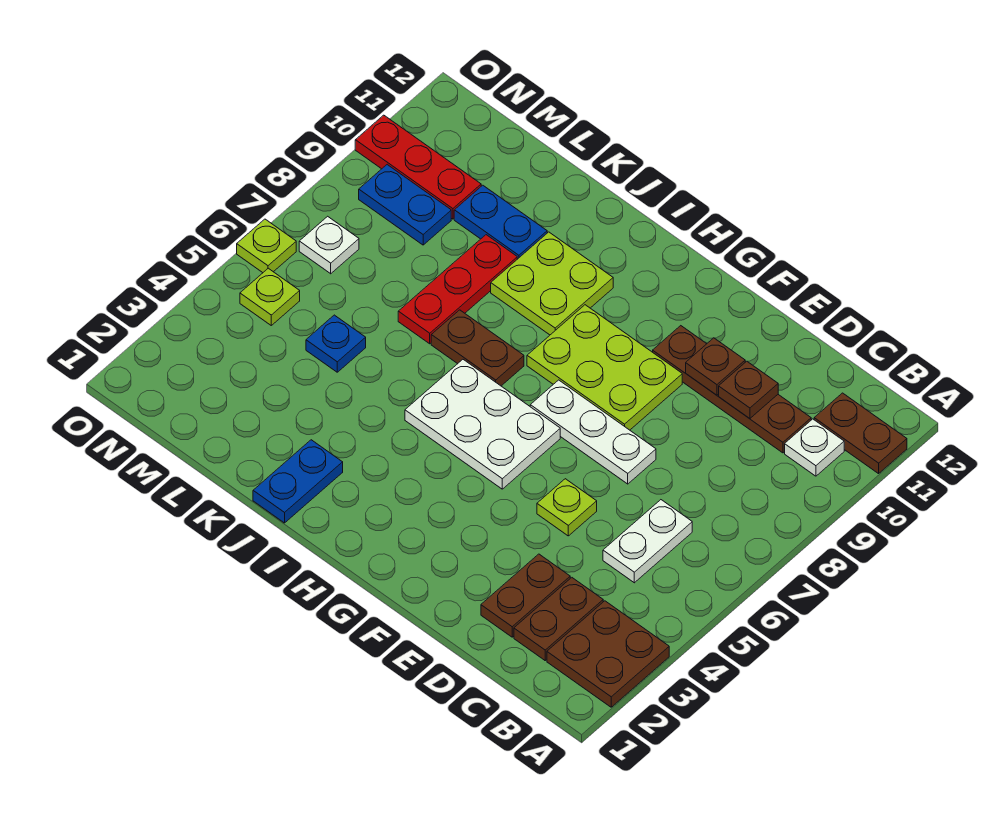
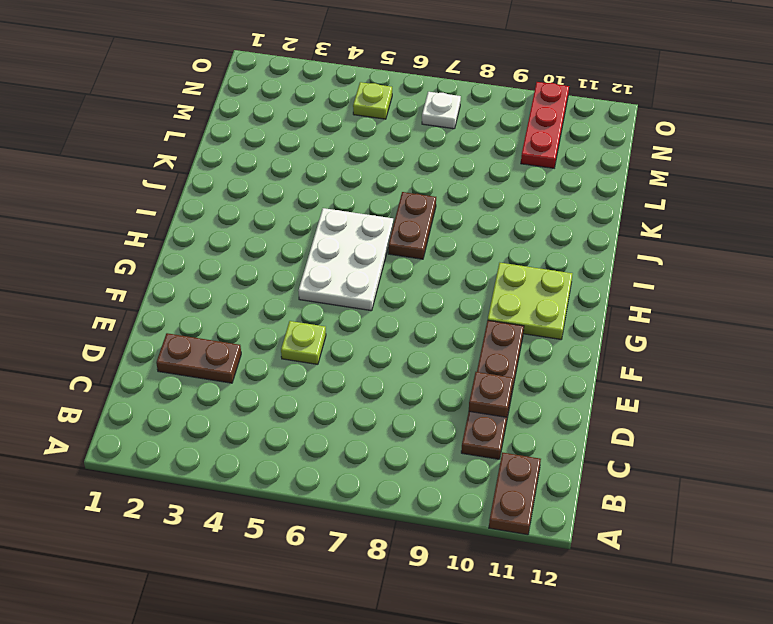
lime plate G10:H11 level 1 -> lime plate I9:J10 level 1
none -> brown plate A2:B3 level 1
none -> white plate B10 level 1
none -> brown plate C2:C3 level 1

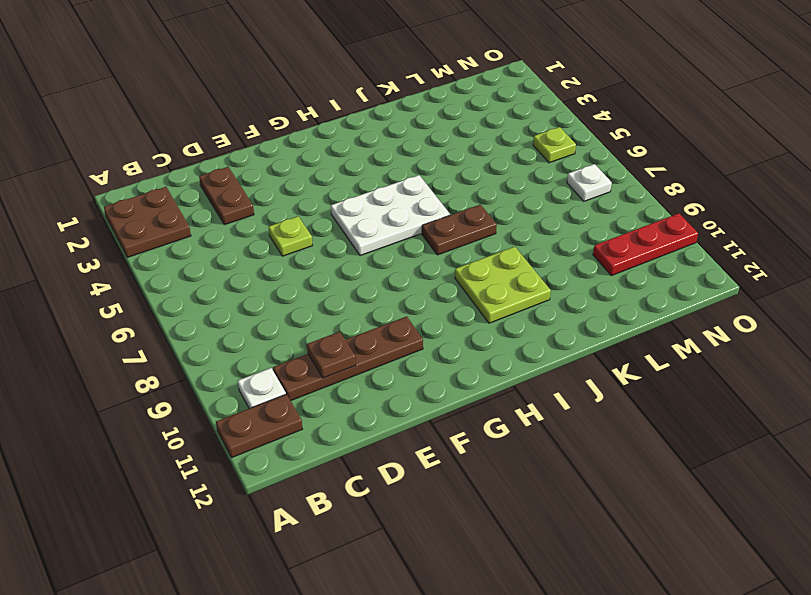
none -> brown plate C2:C3 level 1
none -> white plate C5:C6 level 1
none -> white plate E7:G7 level 1

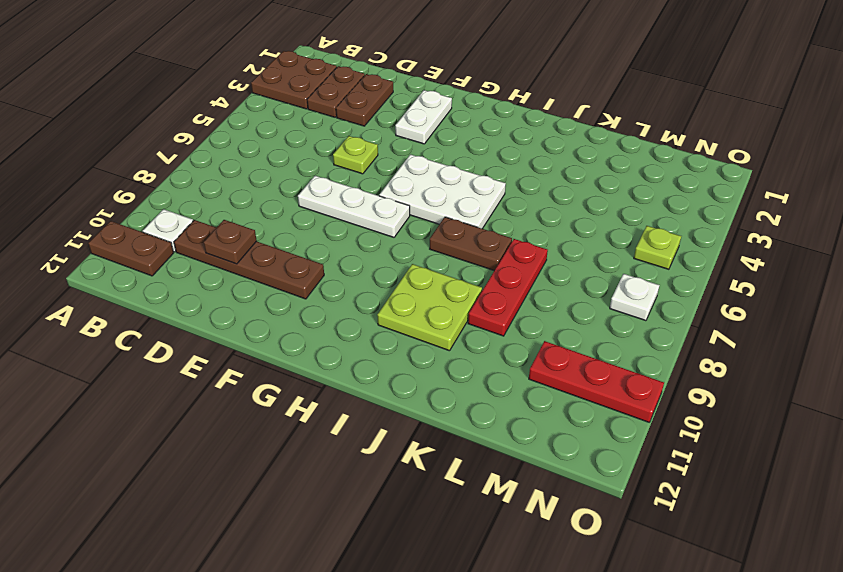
white plate F2:F3 level 1 -> white plate C5:C6 level 1
none -> lime plate F8:H9 level 1
none -> blue plate J1:J2 level 1
none -> blue plate K10:L10 level 1

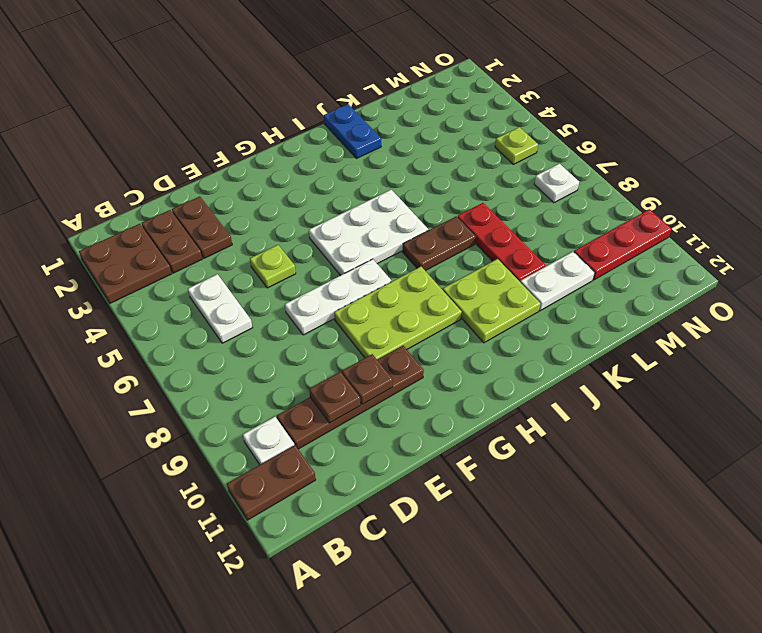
white plate K10:L10 level 1 -> blue plate K10:L10 level 1
none -> blue plate L5 level 1
none -> blue plate M9:N9 level 1
none -> lime plate O6 level 1

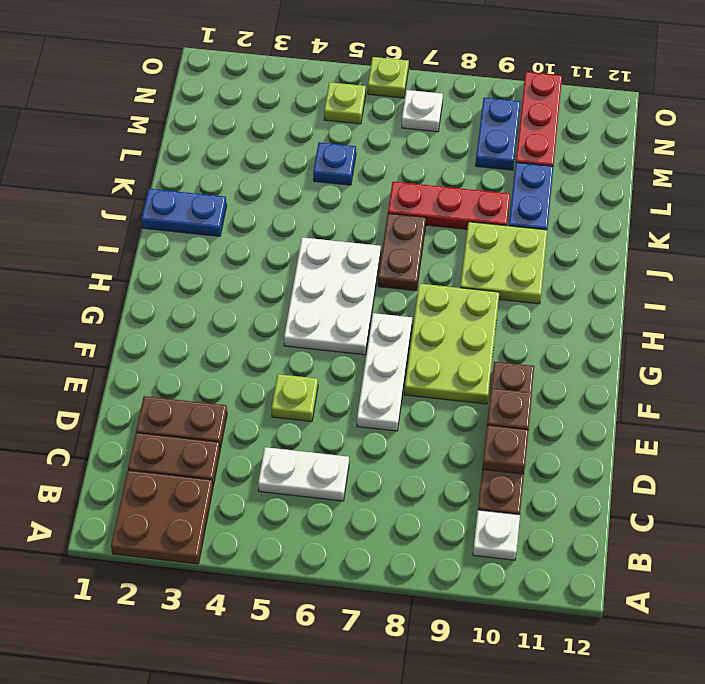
none -> brown plate A11:B11 level 1

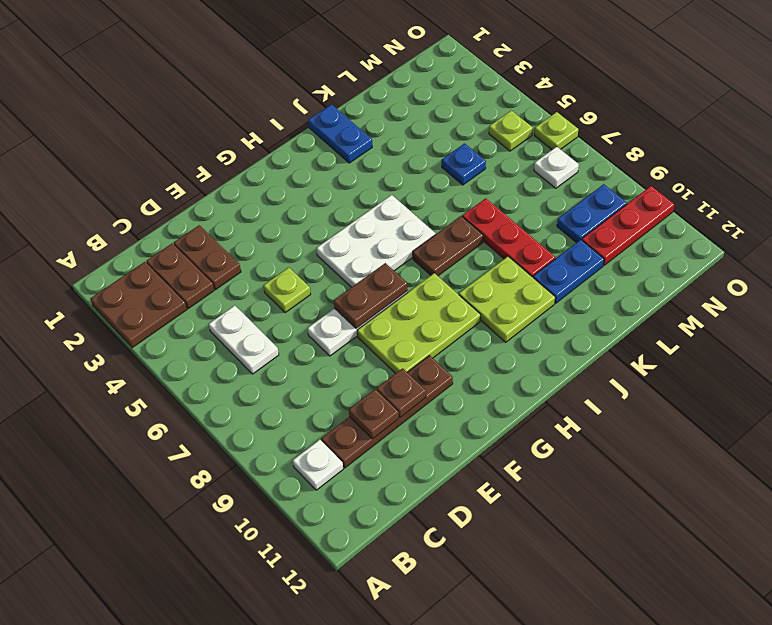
brown plate F7:G7 level 2 -> brown plate A11:B11 level 1

